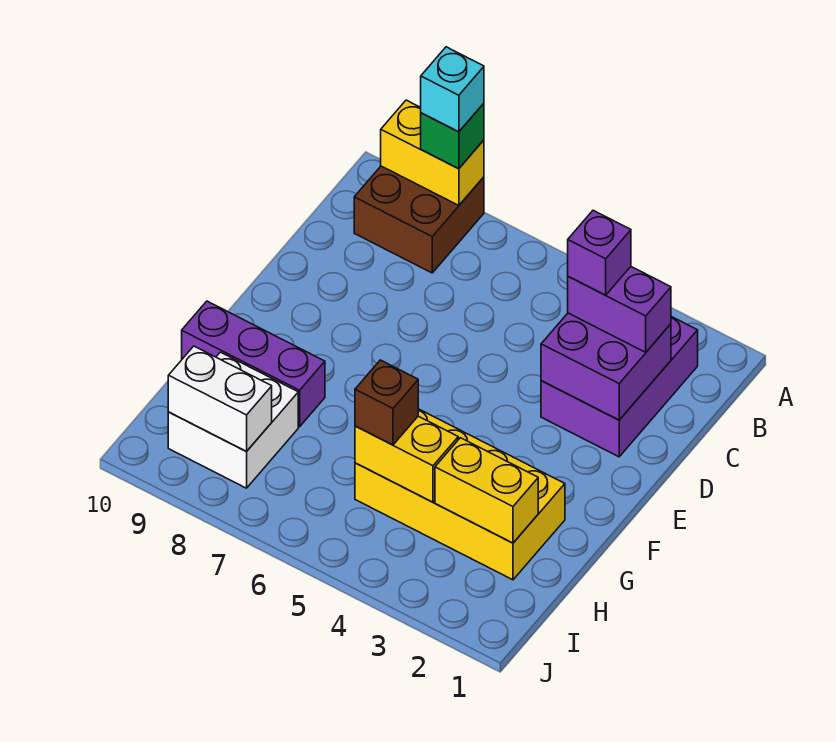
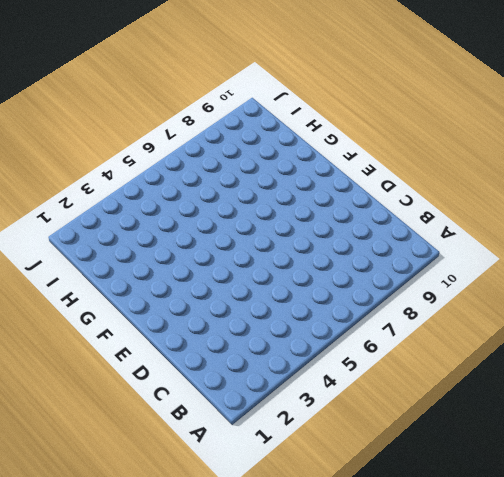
none -> brown brick A8:B9 level 1
none -> purple brick B2:D3 level 1
none -> yellow brick G2:H5 level 1

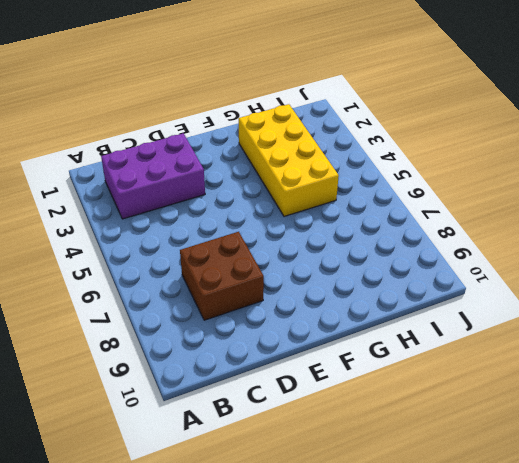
brown brick C7:D8 level 1 -> brown brick A8:B9 level 1
none -> purple brick G8:G10 level 1
none -> white brick H8:I9 level 1
none -> yellow brick A8:A9 level 2

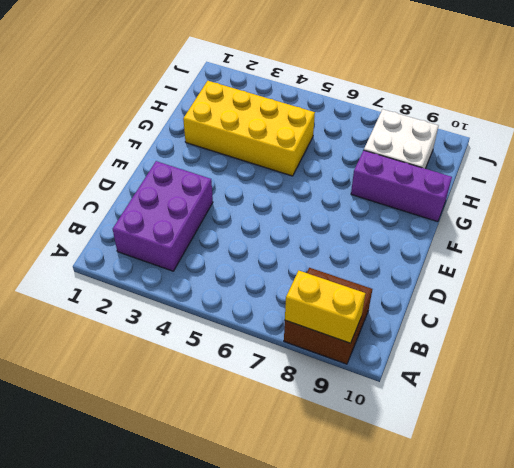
none -> purple brick C2:D3 level 2
none -> yellow brick H2:H3 level 2
none -> yellow brick H4:H5 level 2

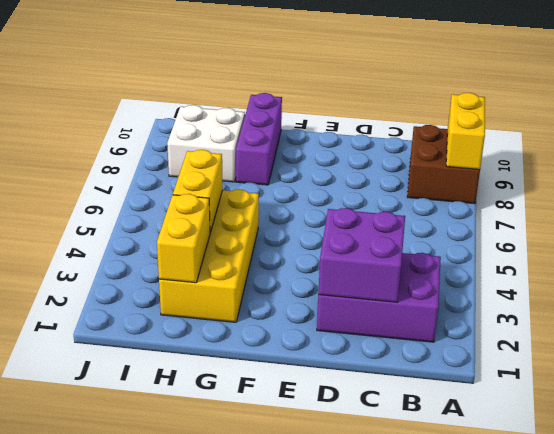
none -> white brick I8:I9 level 2
none -> green brick A8 level 3
none -> purple brick C2:C3 level 3

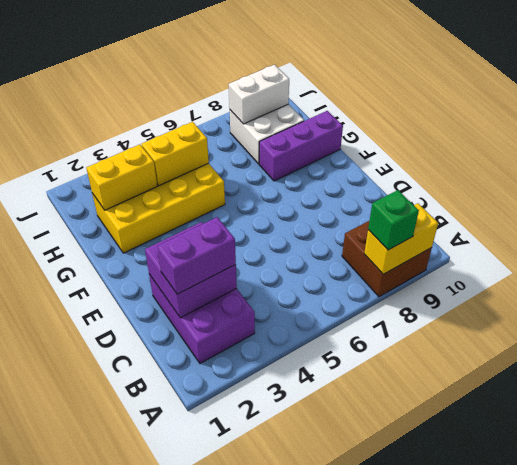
none -> brown brick H5 level 3
none -> cyan brick A8 level 4
none -> purple brick C3 level 4

